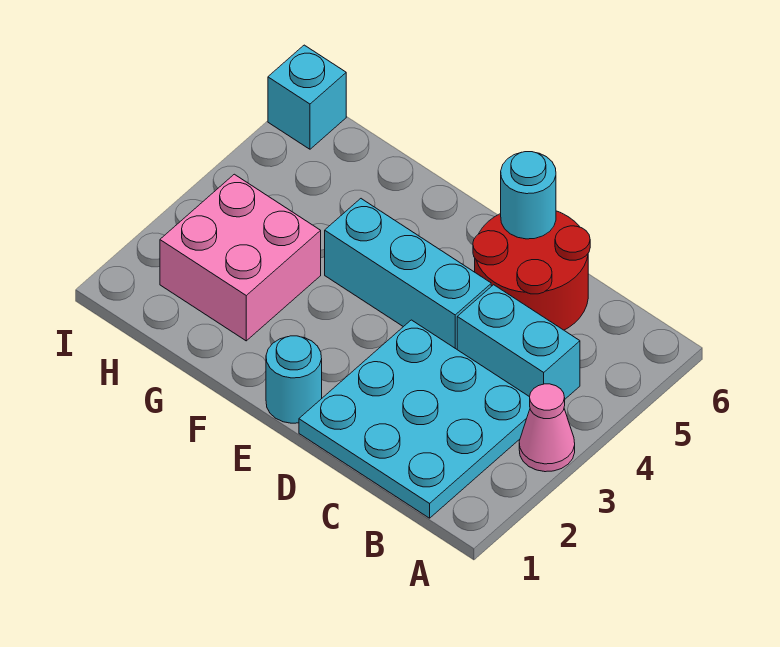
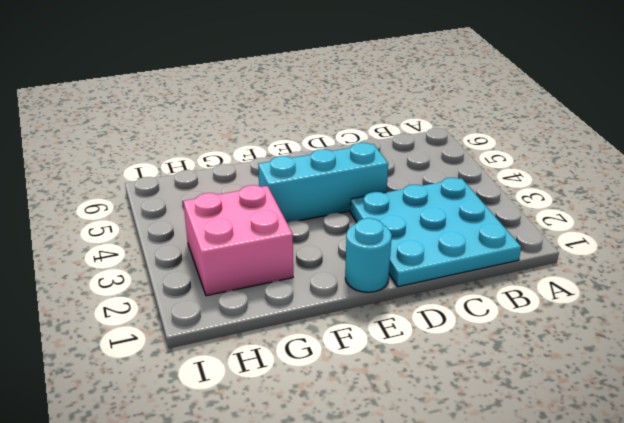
none -> pink cone A3 level 1
none -> cyan brick B4:C4 level 1

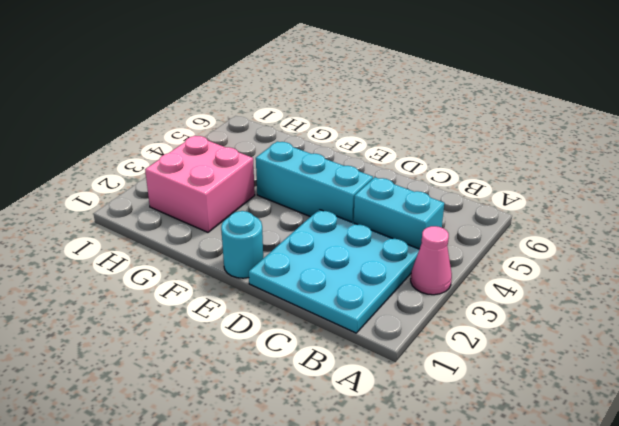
none -> red round brick C5:D6 level 1
none -> cyan brick I6 level 1

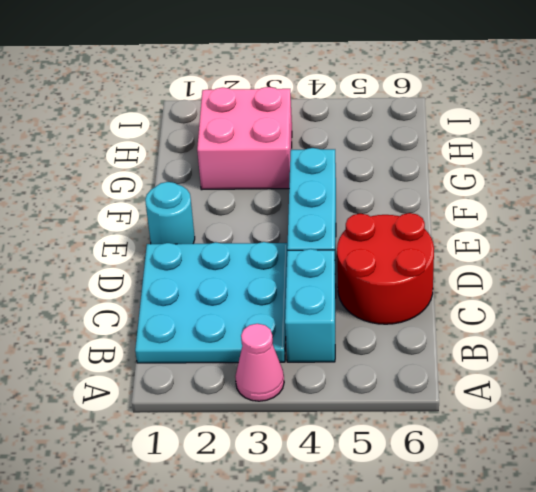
none -> cyan brick I6 level 1
none -> cyan round brick D6 level 2

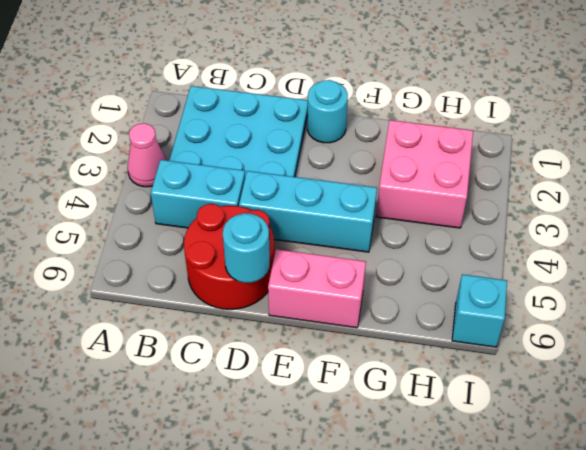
pink brick E6:F6 level 1 -> none

